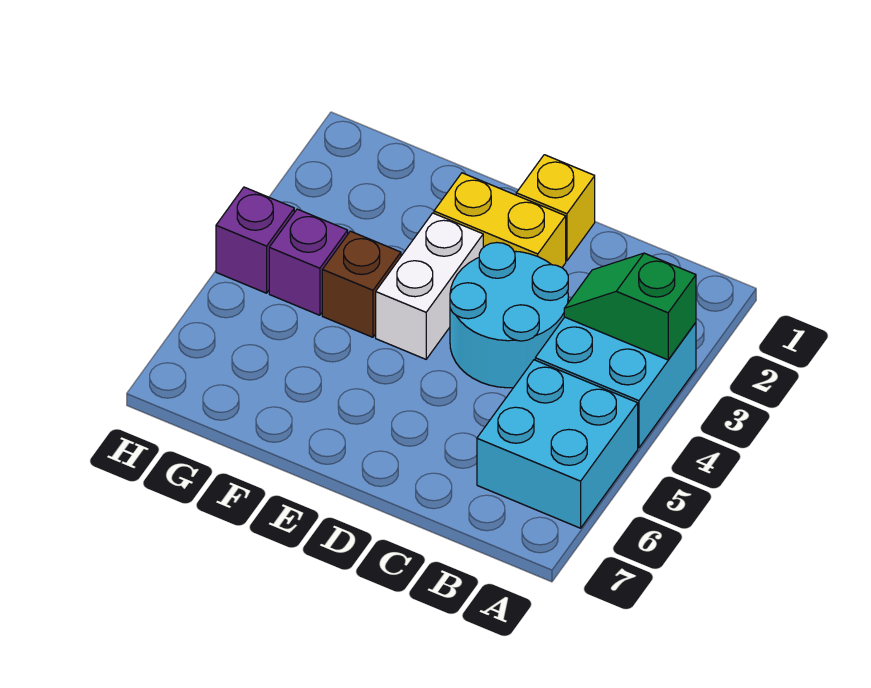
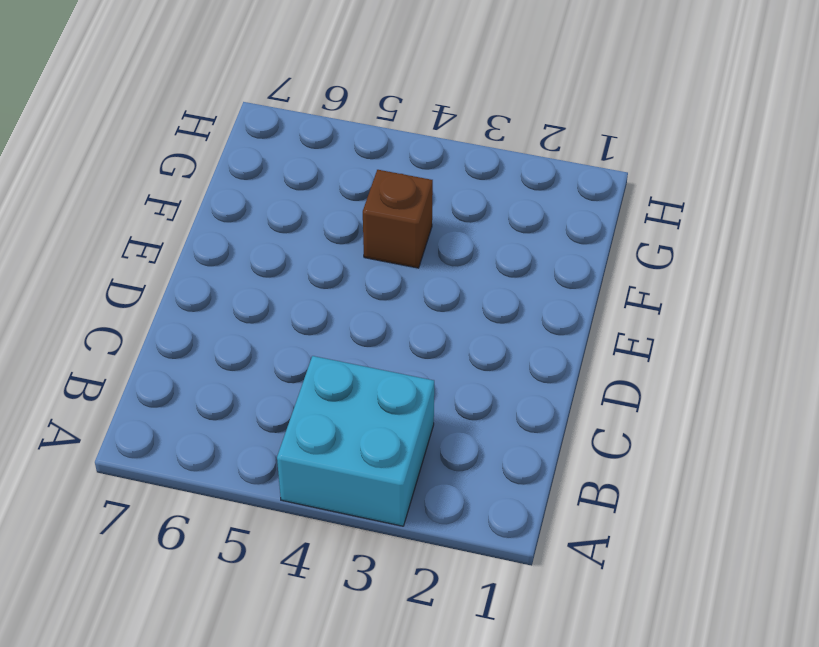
none -> cyan brick A5:B6 level 1
none -> cyan round brick C3:D4 level 1

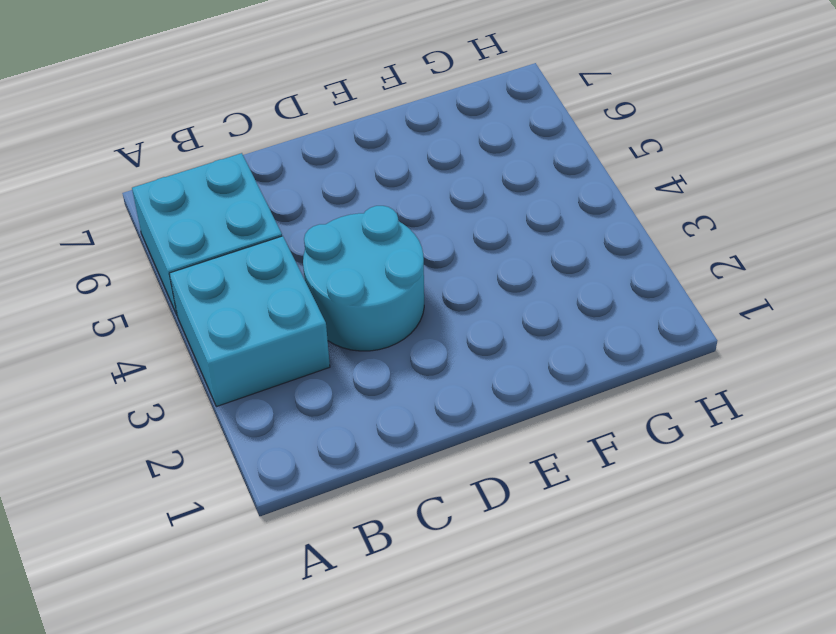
none -> yellow brick D1 level 1
none -> yellow brick D2:E2 level 1

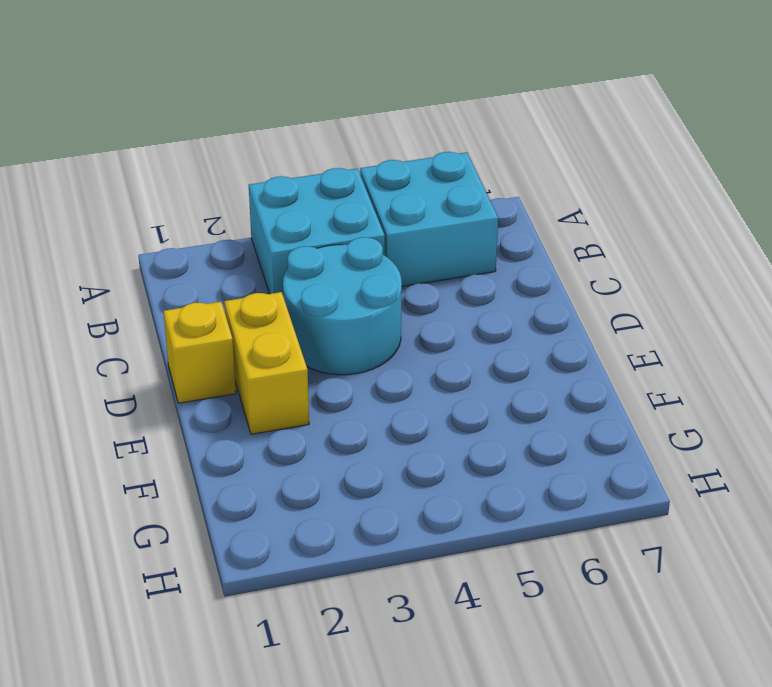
none -> white brick E3:E4 level 1
none -> brown brick F4 level 1

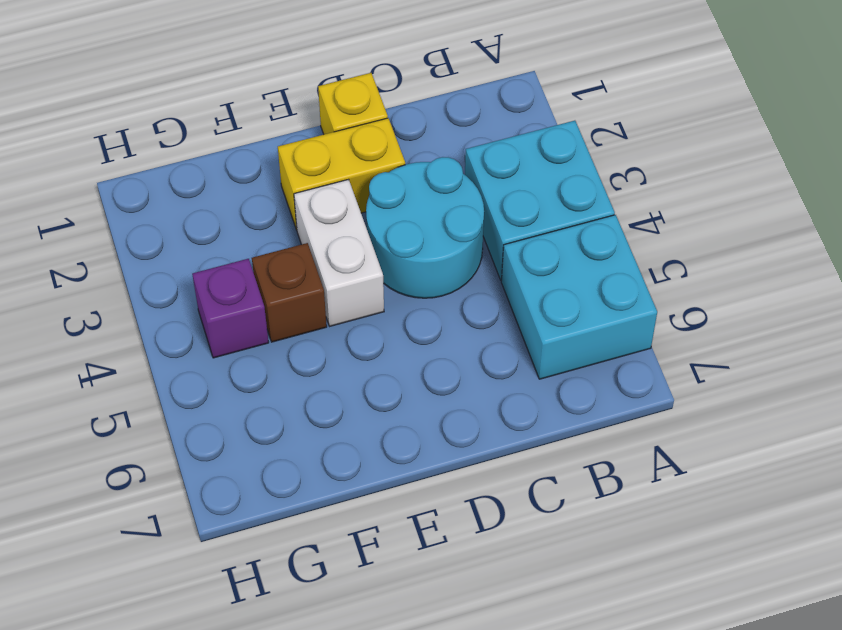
none -> purple brick H4 level 1
none -> green slope A3:B3 level 2 top A

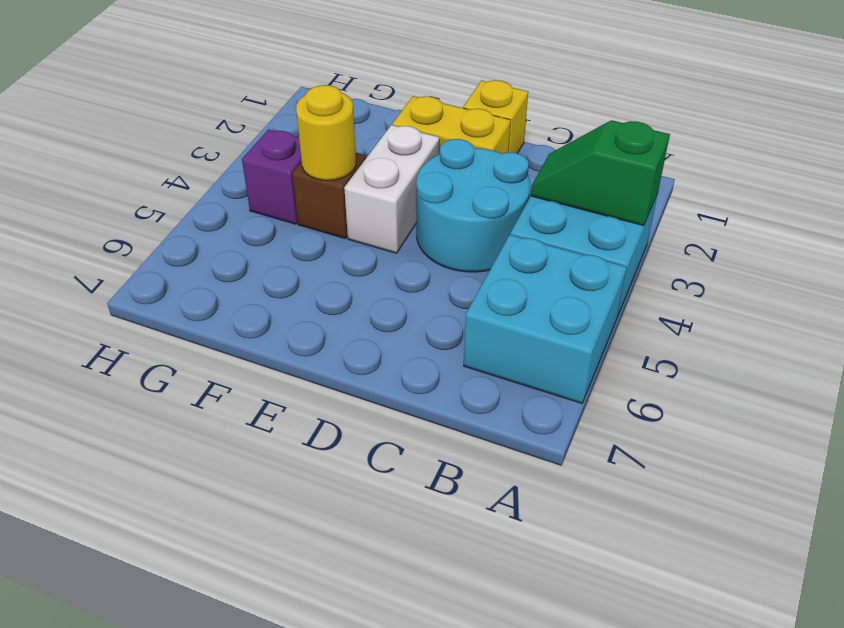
yellow round brick F4 level 2 -> none
none -> purple brick H4 level 1

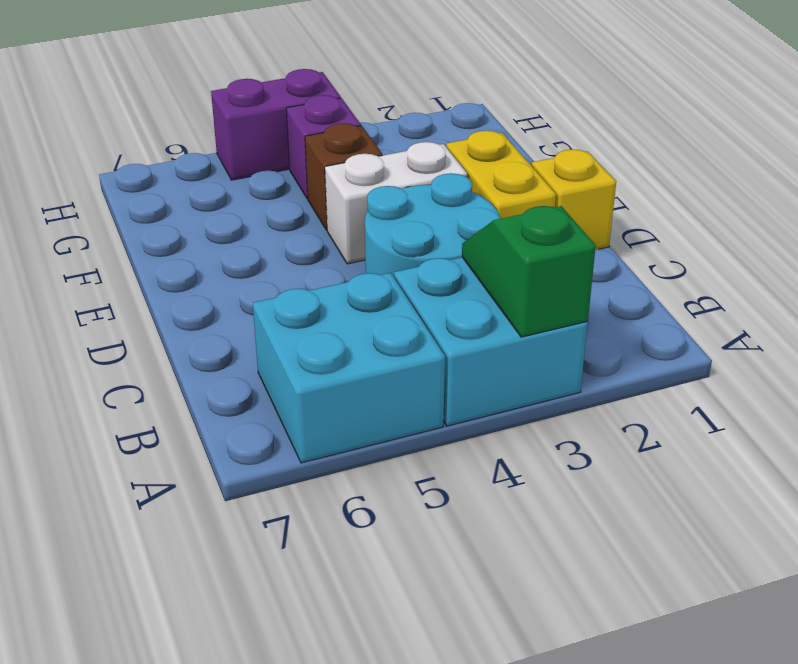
purple brick H4:H5 level 1 -> purple brick H4 level 1

